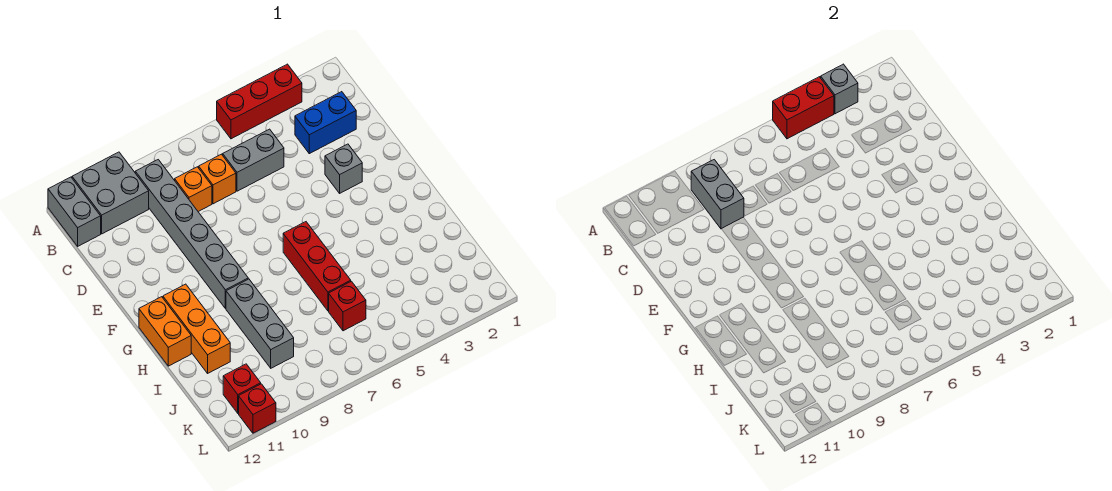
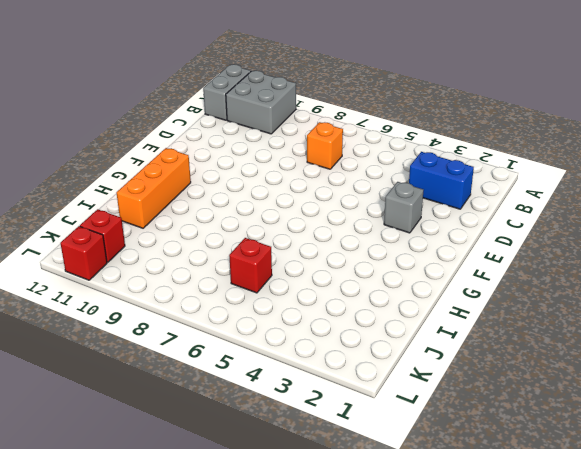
none -> red brick A3:A5 level 1
none -> grey brick B9:G9 level 1
none -> grey brick C5:C6 level 1

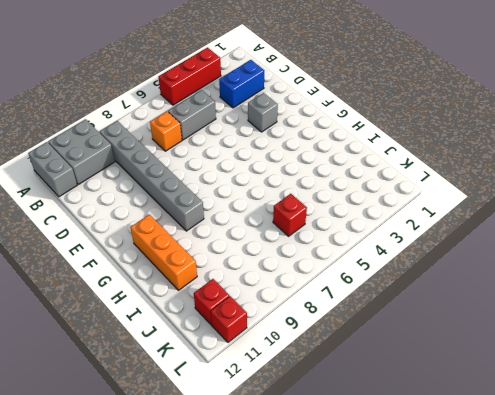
none -> orange brick C8 level 1
none -> red brick G6:I6 level 1
none -> orange brick G12:H12 level 1

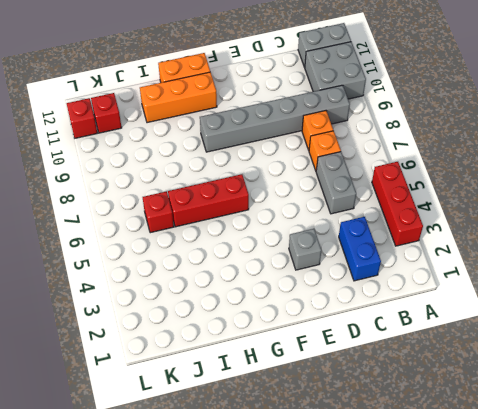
none -> grey brick H9:J9 level 1
none -> grey brick A3 level 2
none -> red brick A4:A5 level 2

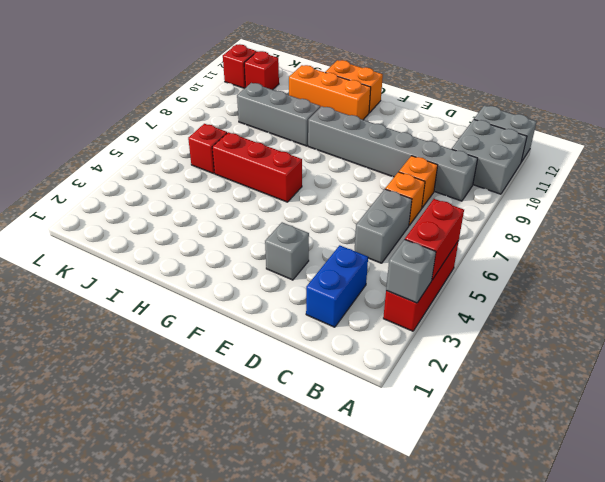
none -> grey brick B9:C9 level 2

